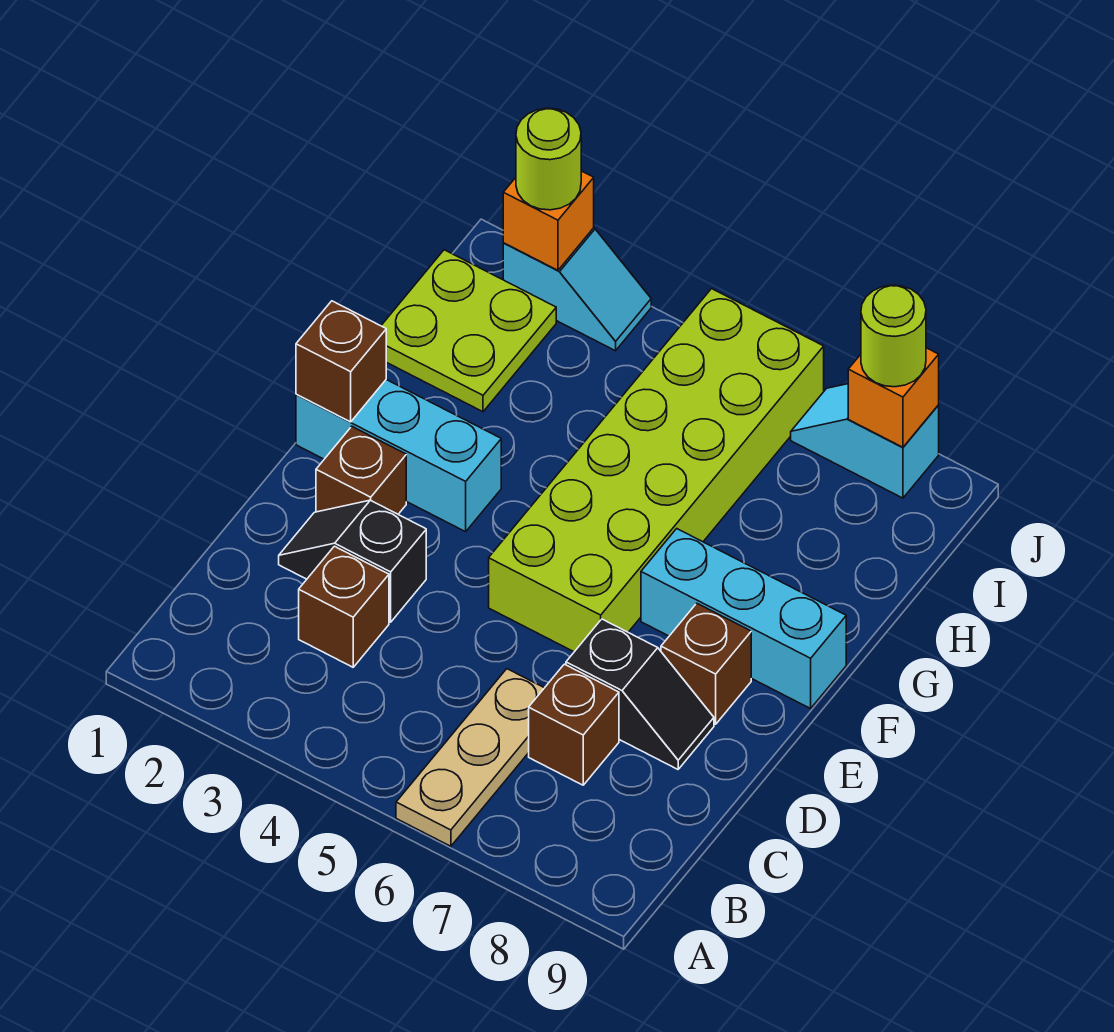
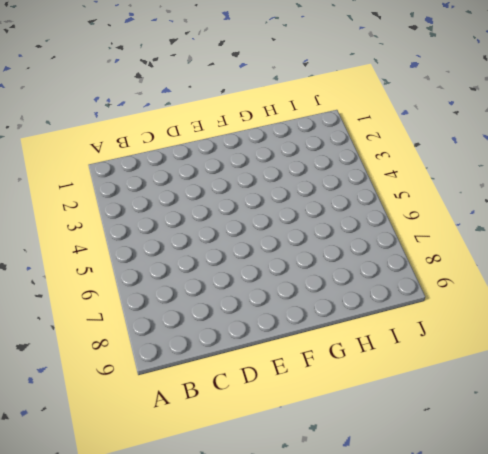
none -> tan plate A6:C6 level 1
none -> brown brick C3 level 1
none -> brown brick C7 level 1

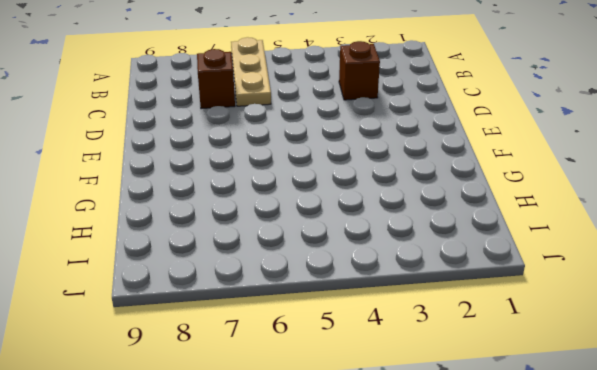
none -> black slope D2:D3 level 1 top 3
none -> black slope D7:D8 level 1 top 7
none -> brown brick E2 level 1

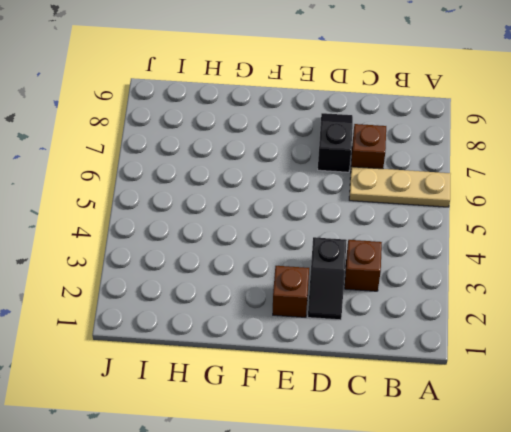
none -> lime brick E5:J6 level 1
none -> brown brick E8 level 1
none -> cyan brick F1:F3 level 1

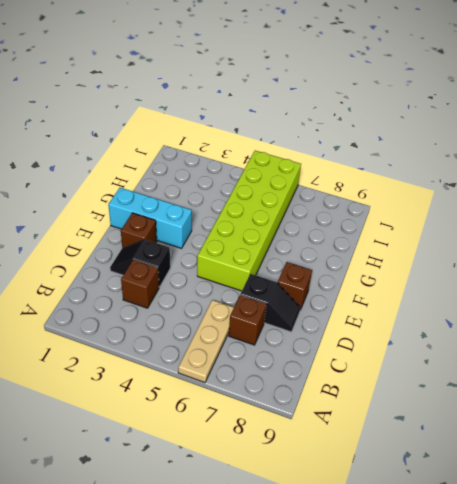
none -> cyan brick F7:F9 level 1
none -> lime plate H1:I2 level 1
none -> cyan slope J2:J3 level 1 top 2

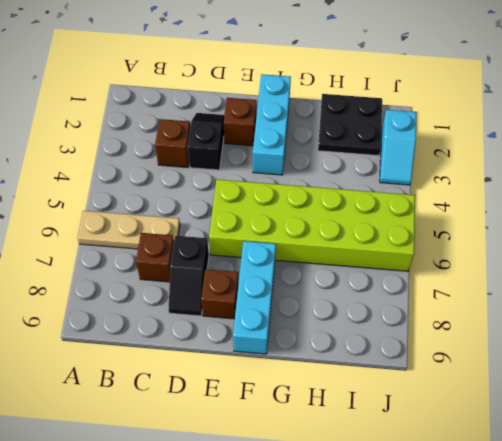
black plate H1:I2 level 1 -> lime plate H1:I2 level 1
none -> cyan slope J7:J8 level 1 top 8
none -> brown brick F1 level 2
none -> orange brick J2 level 2

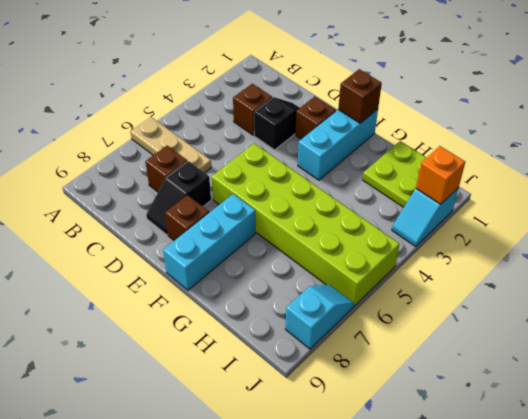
none -> orange brick J8 level 2
none -> lime round brick J2 level 3
none -> lime round brick J8 level 3

